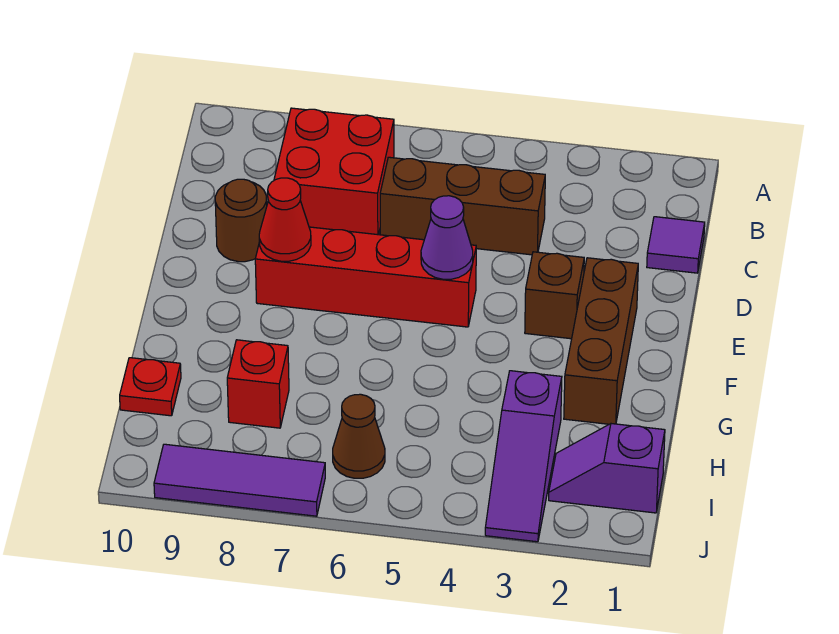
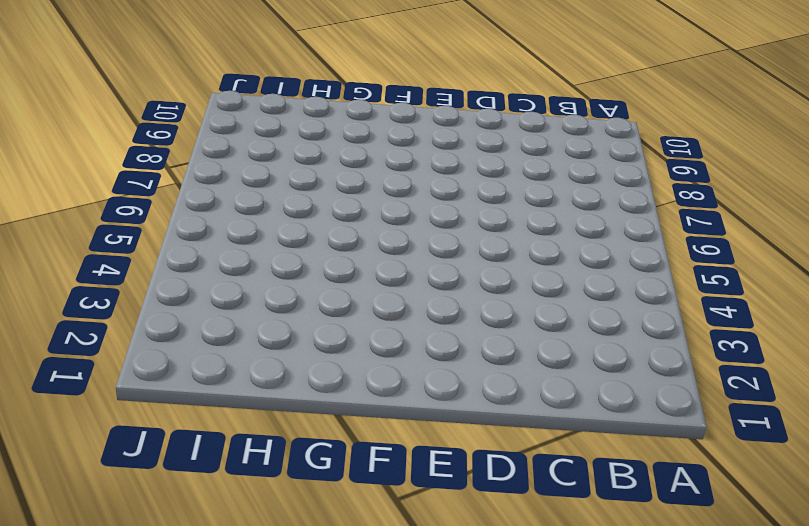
none -> red brick B7:C8 level 1
none -> purple tile C1 level 1
none -> brown brick C4:C6 level 1

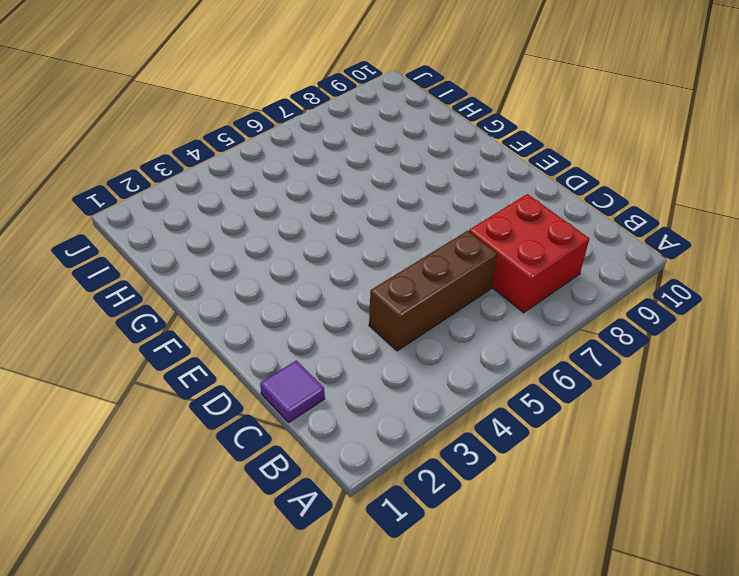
none -> brown round brick D9 level 1
none -> brown brick E2:G2 level 1
none -> brown brick E3 level 1

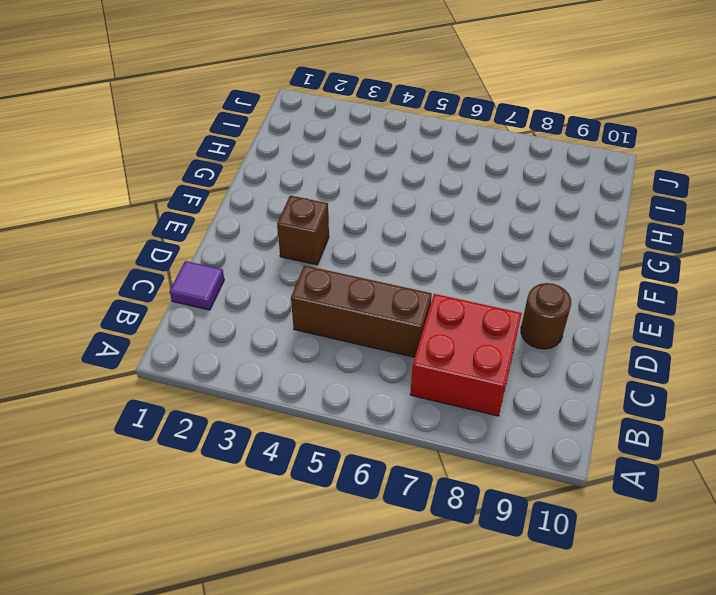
none -> brown brick E2:G2 level 1
none -> red brick E5:E8 level 1
none -> purple slope H3:J3 level 1 top H

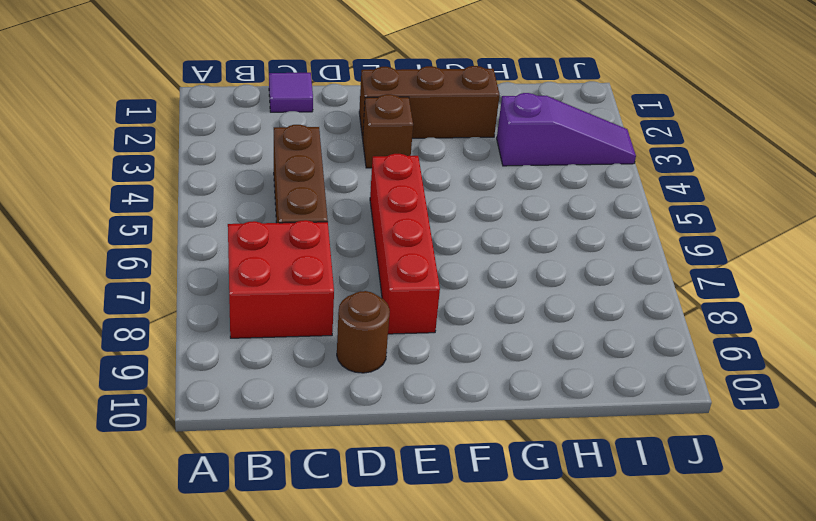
none -> red brick H8 level 1
none -> red plate H10 level 1
none -> purple slope I1:I2 level 1 top 1

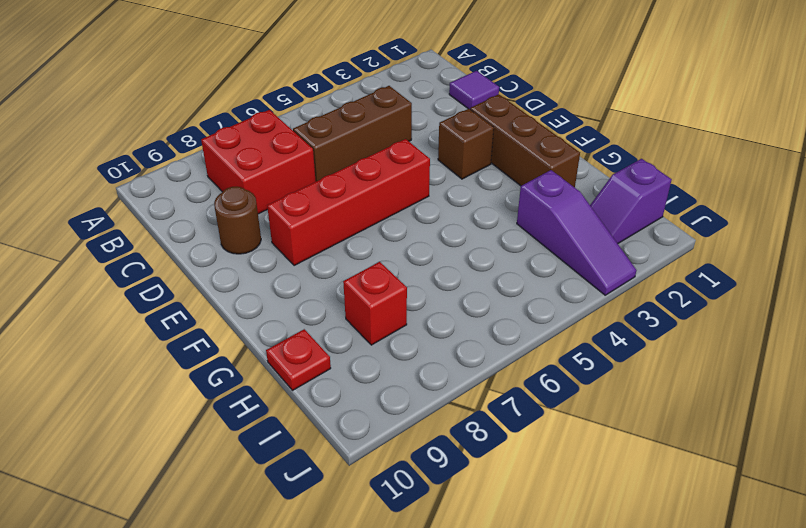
none -> brown cone I6 level 1
none -> purple tile J7:J9 level 1
none -> purple cone E5 level 2

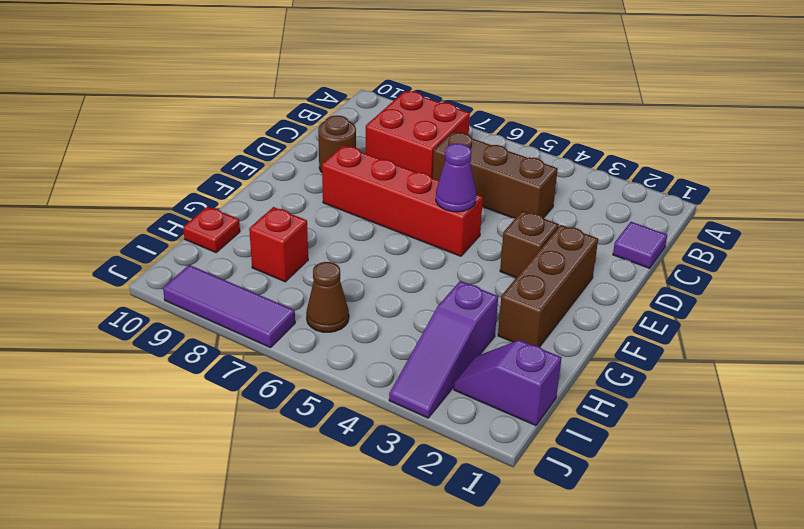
none -> red cone E8 level 2

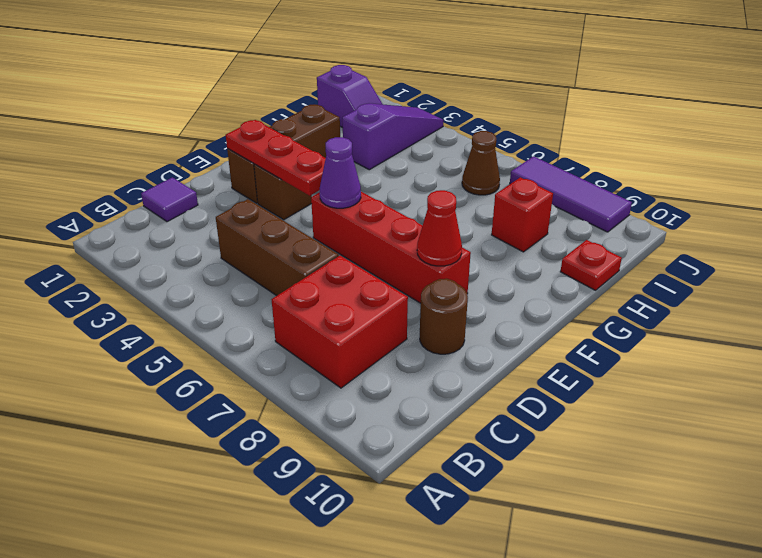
red plate E2:E4 level 2 -> none

